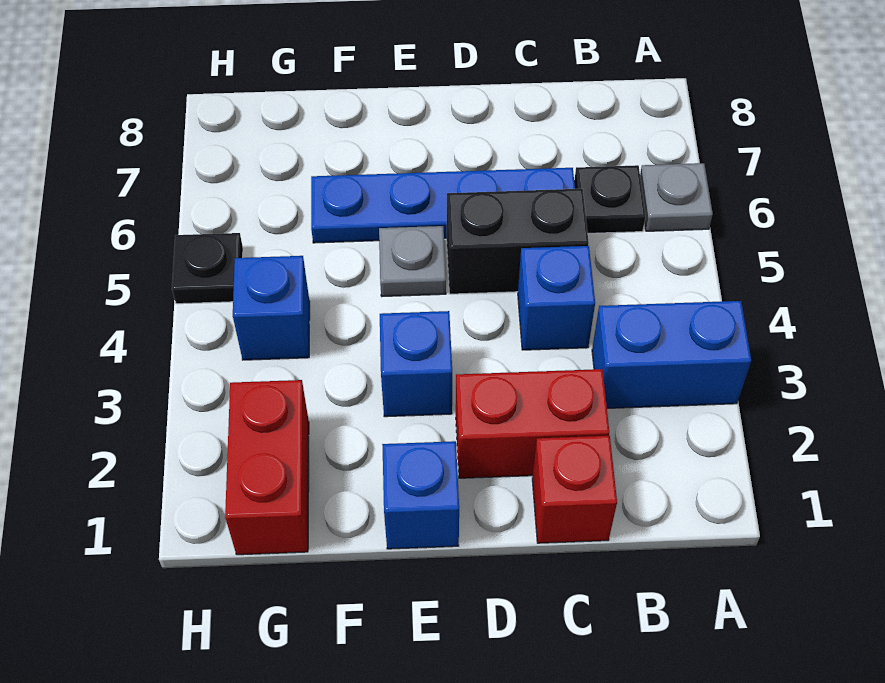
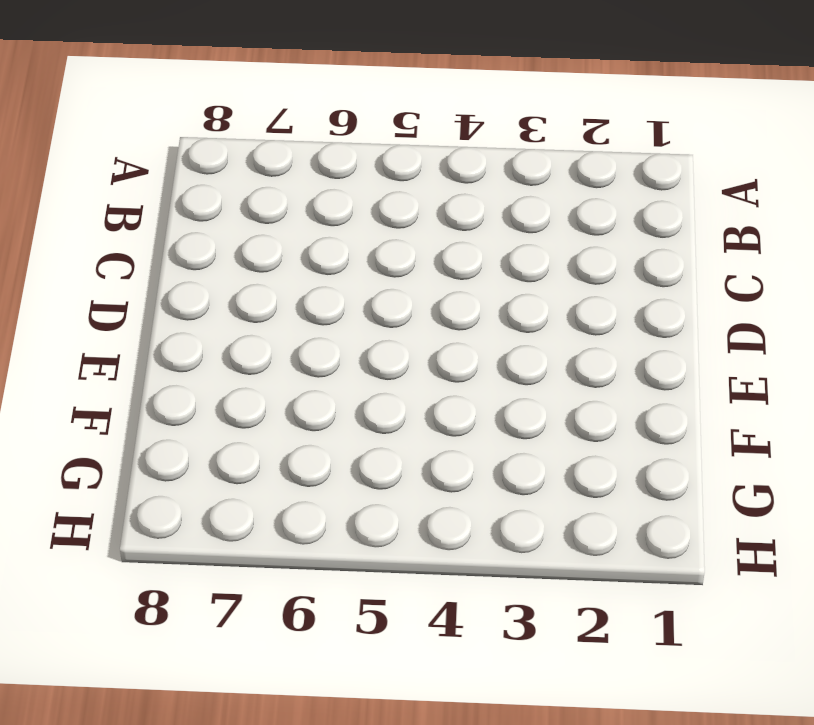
none -> blue brick A3:B3 level 1
none -> grey plate A6 level 1
none -> black plate B6 level 1

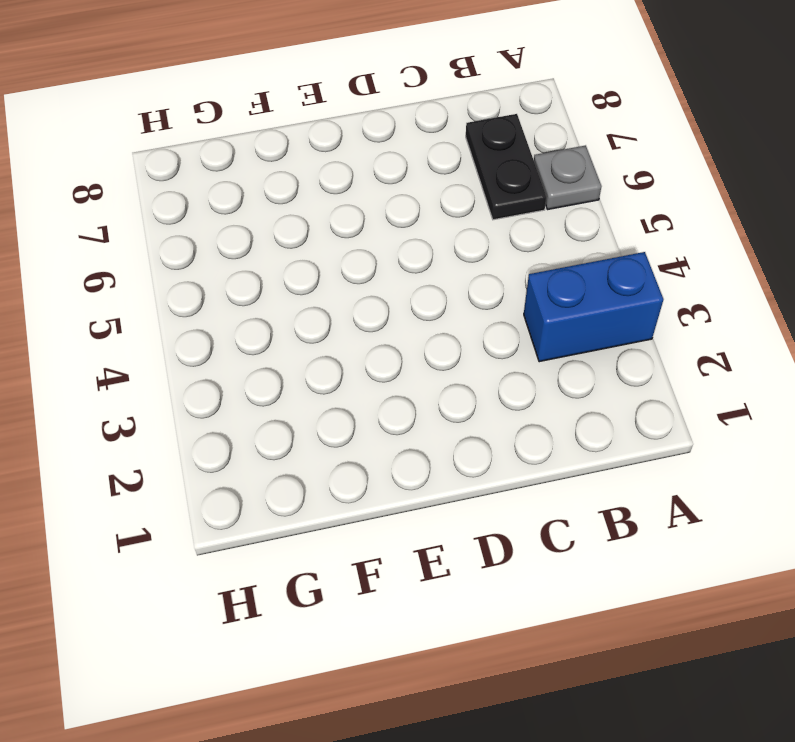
black plate B6:B7 level 1 -> black plate B6 level 1
none -> red brick C1 level 1
none -> red brick C2:D2 level 1
none -> blue brick C4 level 1

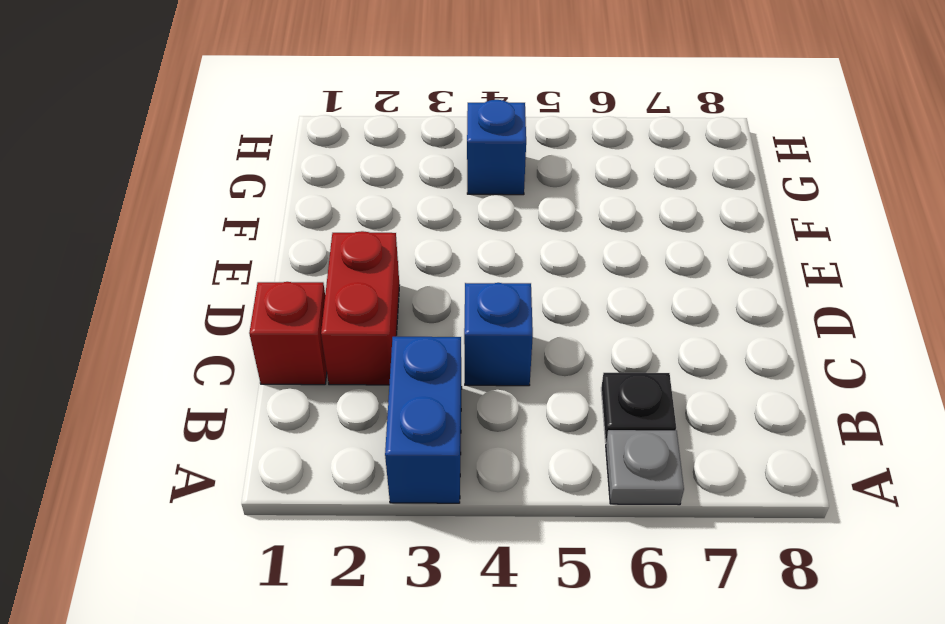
none -> black brick C5:D5 level 1
none -> blue plate C6:F6 level 1
none -> blue brick E1 level 1

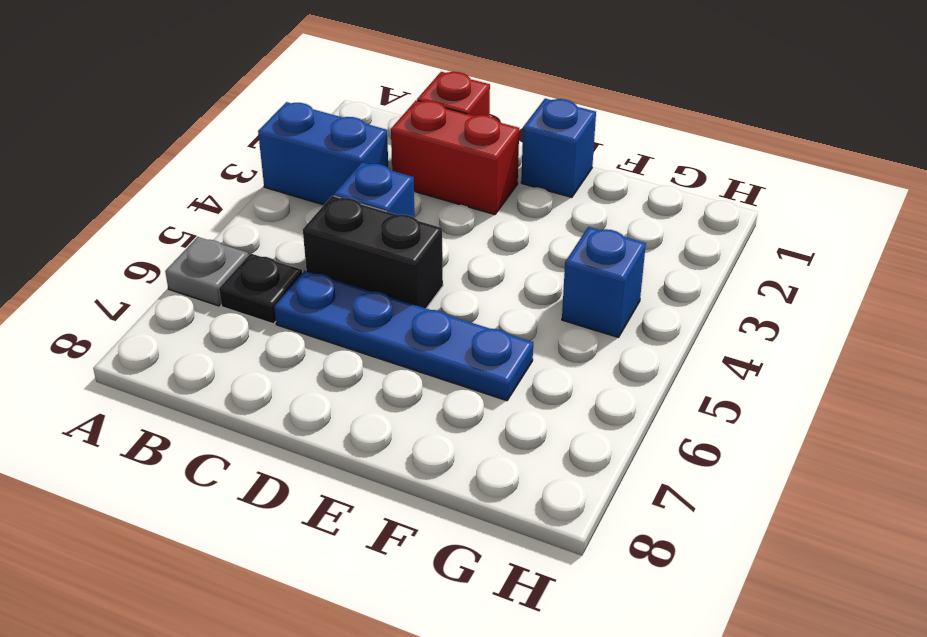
none -> blue brick E3 level 1
none -> grey plate E5 level 1
none -> red brick G1:G2 level 1

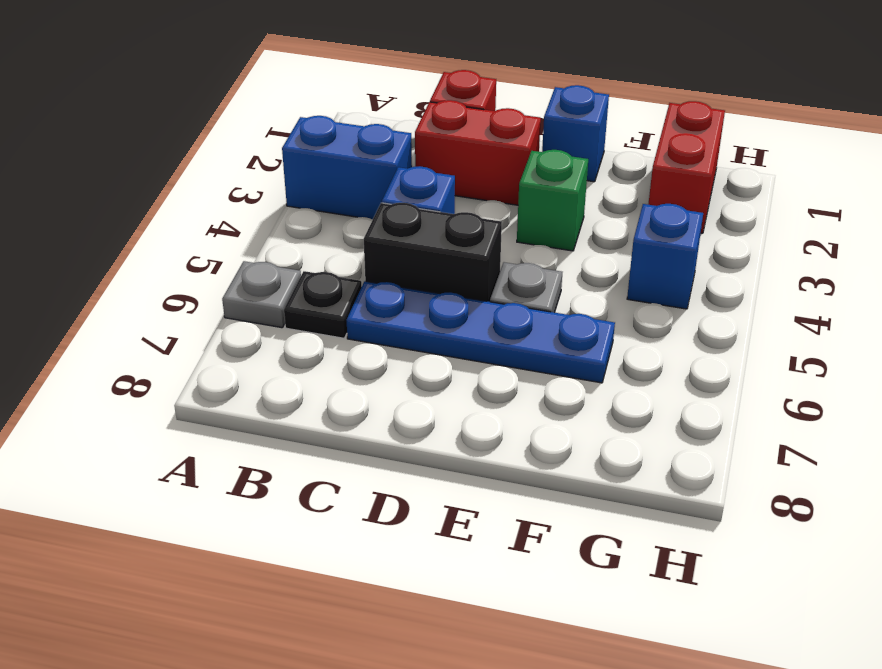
green brick E3 level 1 -> blue brick E3 level 1
none -> black plate H5 level 1

